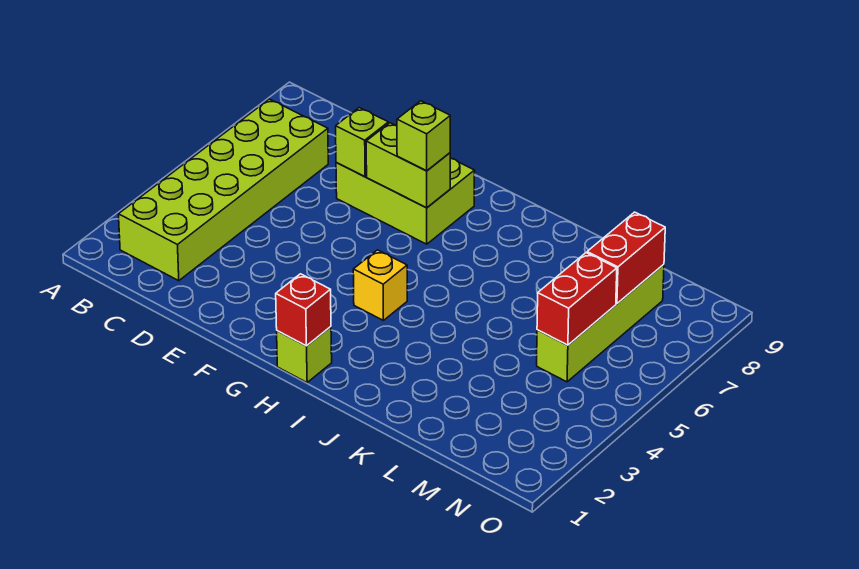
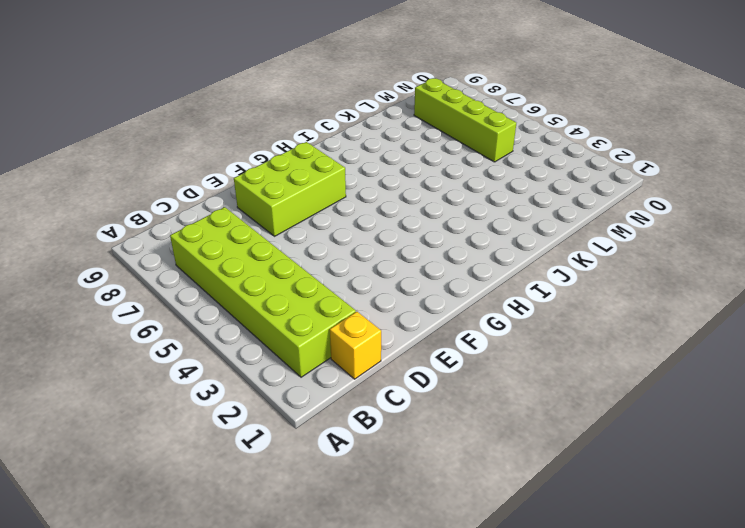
yellow brick C1 level 1 -> yellow brick H4 level 1
none -> lime brick H1 level 1
none -> lime brick E7 level 2

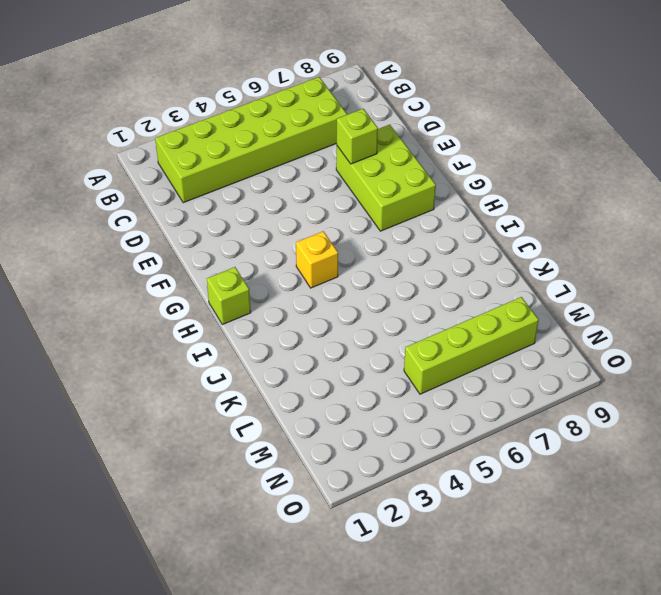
none -> lime brick F7:G7 level 2
none -> red brick H1 level 2

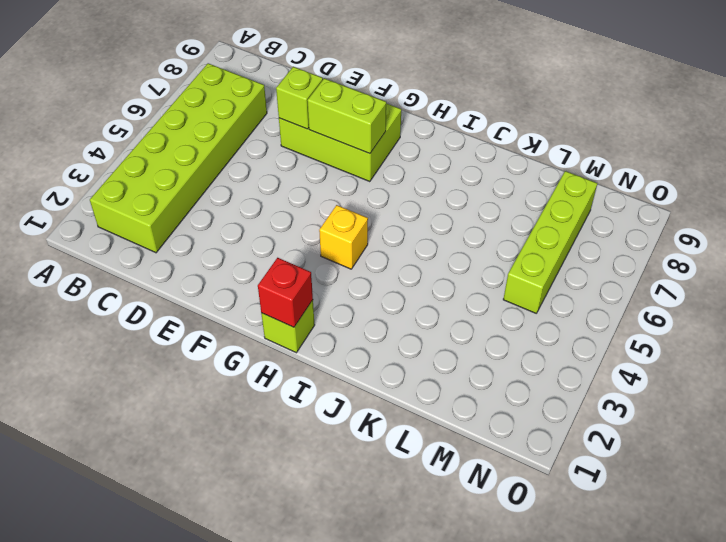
none -> red brick M5:M6 level 2
none -> red brick M7:M8 level 2

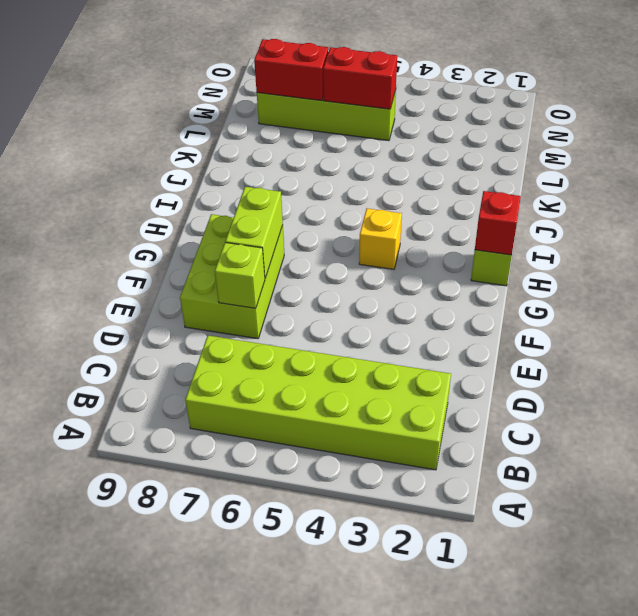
none -> lime brick G7 level 3

